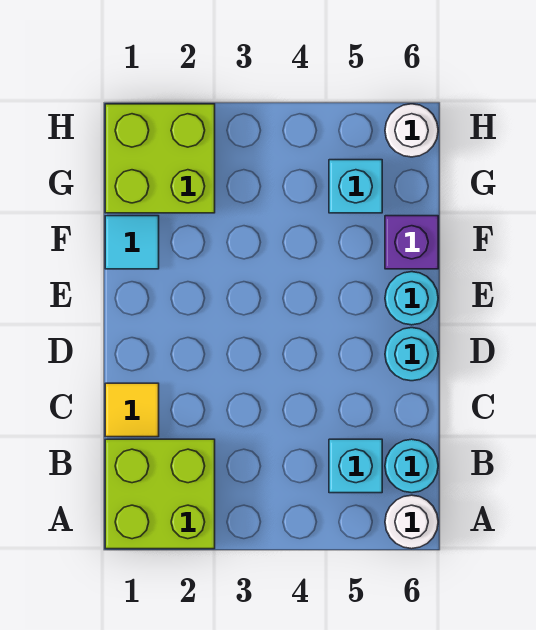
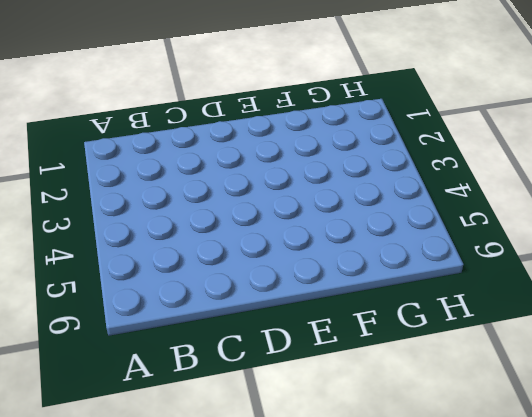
none -> lime brick A1:B2 level 1
none -> white round brick A6 level 1
none -> cyan brick B5 level 1

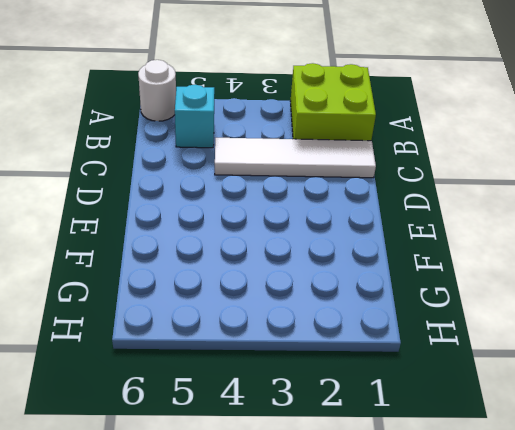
white tile C1:C4 level 1 -> yellow tile C1 level 1
none -> cyan round brick B6 level 1
none -> cyan round brick D6 level 1
none -> cyan round brick E6 level 1

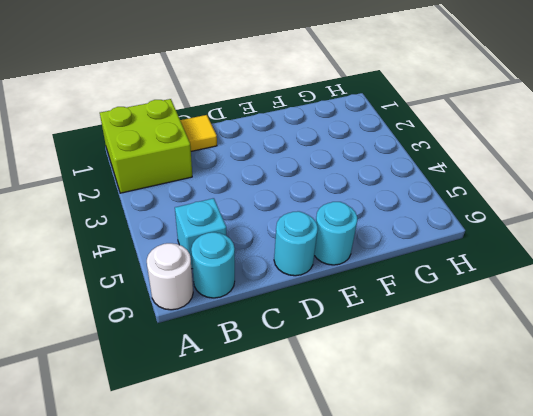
none -> cyan tile F1 level 1
none -> purple brick F6 level 1
none -> lime brick G1:H2 level 1

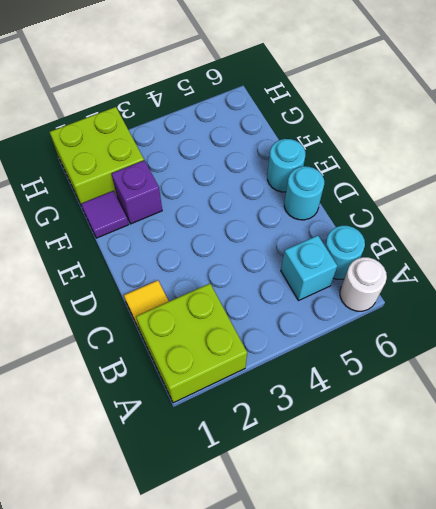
purple tile F1 level 1 -> cyan tile F1 level 1
purple brick F2 level 1 -> purple brick F6 level 1
none -> cyan brick G5 level 1
none -> white round brick H6 level 1

